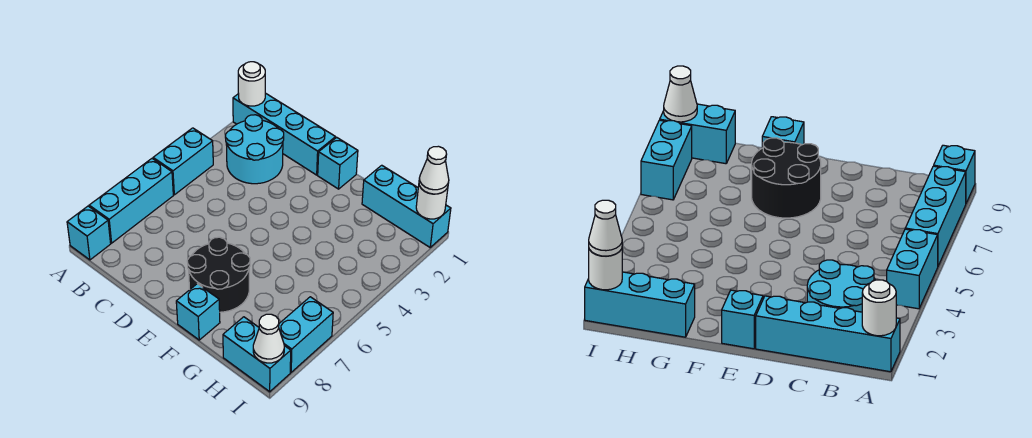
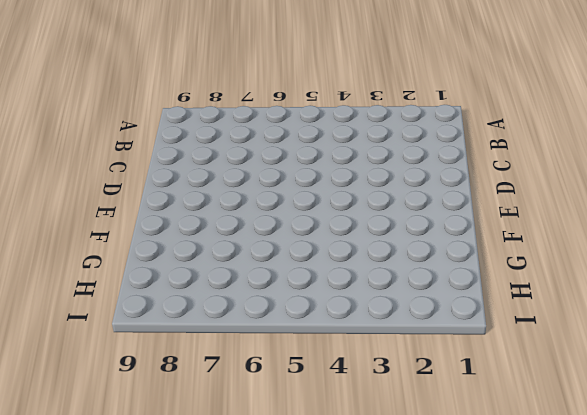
none -> cyan brick A1:D1 level 1
none -> cyan brick A4:A5 level 1
none -> cyan brick A6:A8 level 1

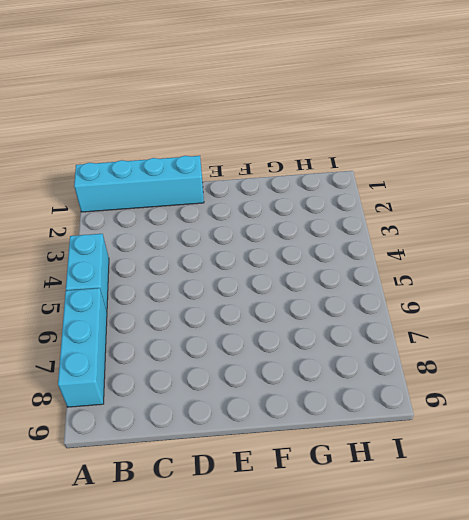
none -> cyan brick A9 level 1
none -> cyan round brick B2:C3 level 1
none -> cyan brick E1 level 1

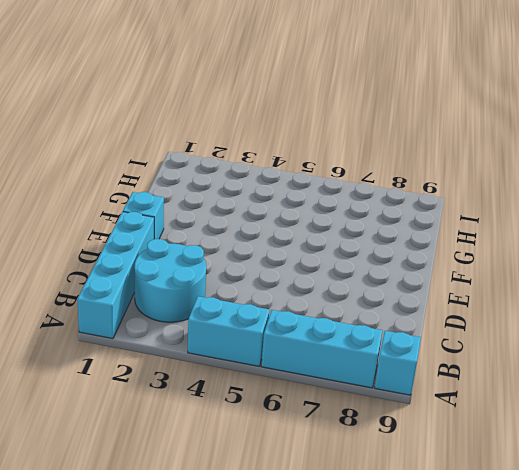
none -> black round brick E7:F8 level 1
none -> cyan brick F9 level 1
none -> cyan brick G1:I1 level 1

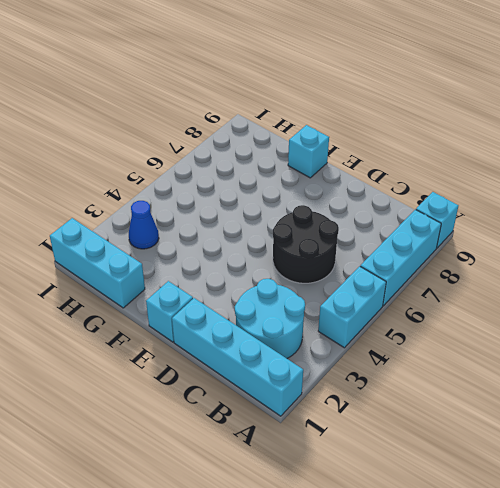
black round brick C5:D6 level 1 -> black round brick E7:F8 level 1
blue cone H3 level 1 -> none
none -> cyan brick H9:I9 level 1
none -> cyan brick I7:I8 level 1
none -> white round brick A1 level 2

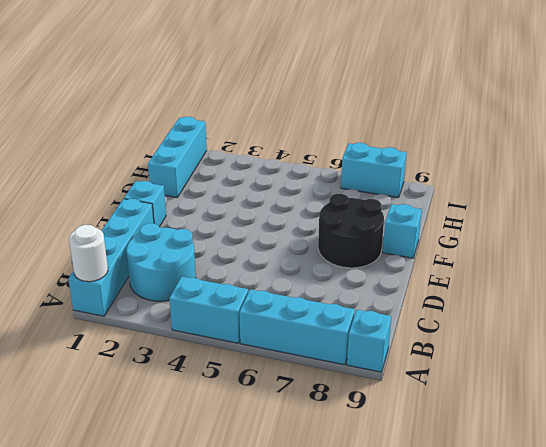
none -> cyan brick H9:I9 level 1
none -> white round brick I1 level 2
none -> white cone I9 level 2

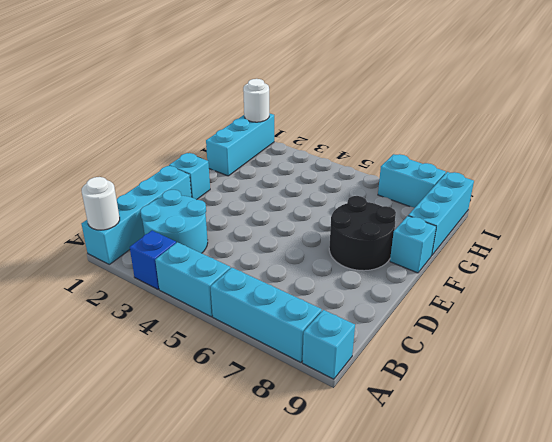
blue brick A3 level 1 -> none
cyan brick G9:I9 level 1 -> cyan brick H9:I9 level 1
none -> white cone I9 level 2
none -> white cone I1 level 3

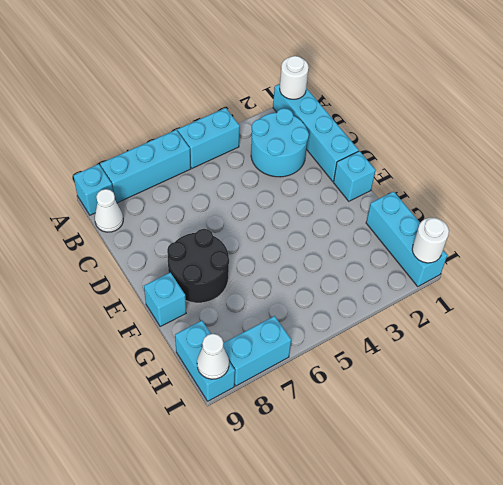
white cone B9 level 1 -> white cone I1 level 3

